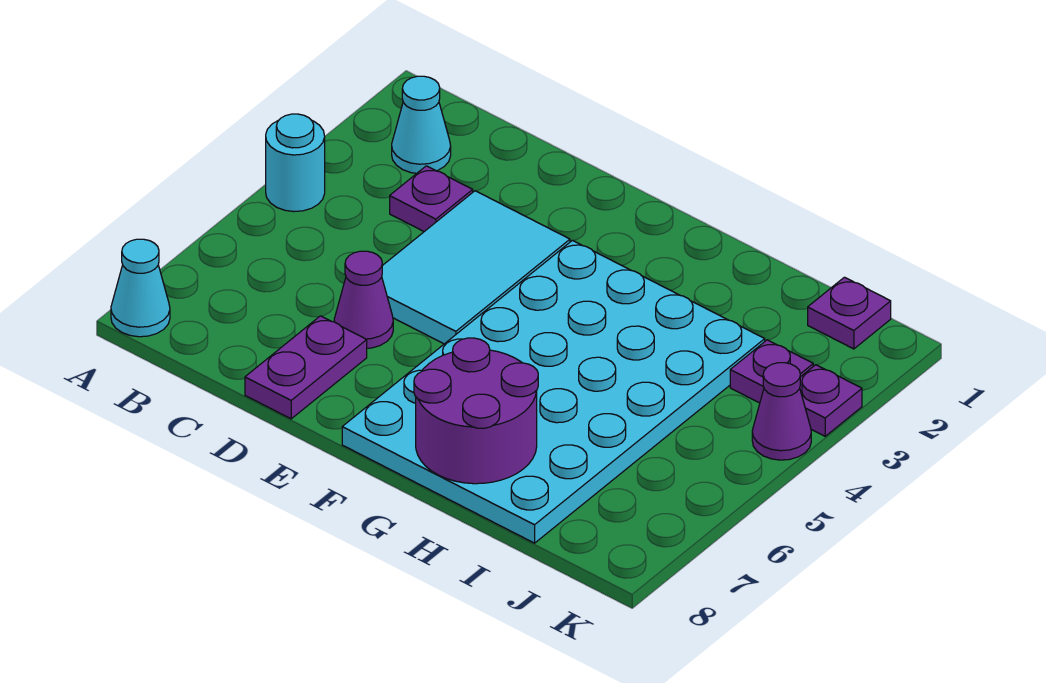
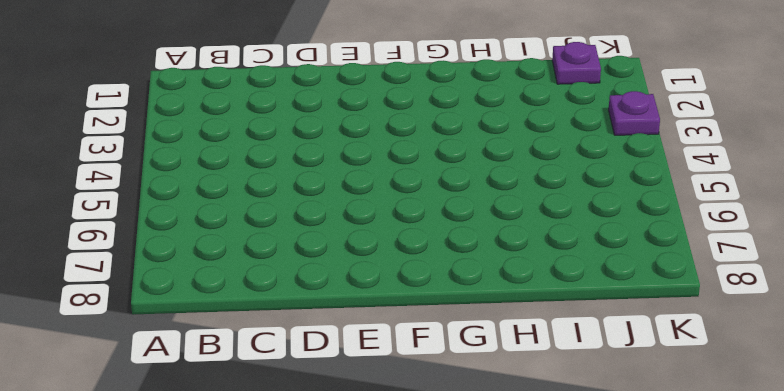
none -> cyan round brick A4 level 1
none -> cyan cone A8 level 1
none -> cyan cone B2 level 1

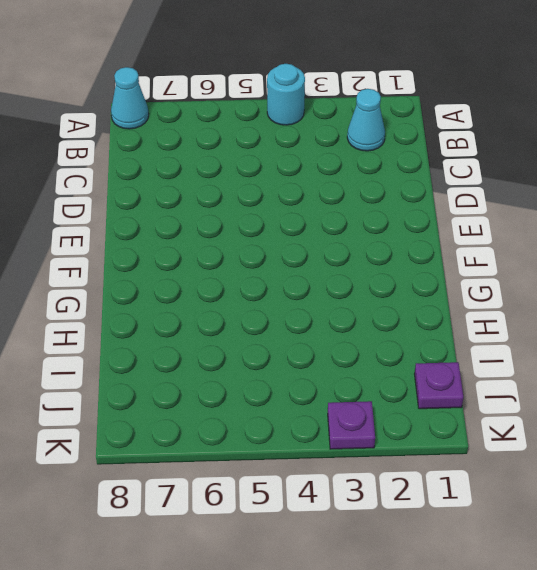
none -> purple plate C3 level 1
none -> cyan tile D3:E5 level 1
none -> purple cone D6 level 1

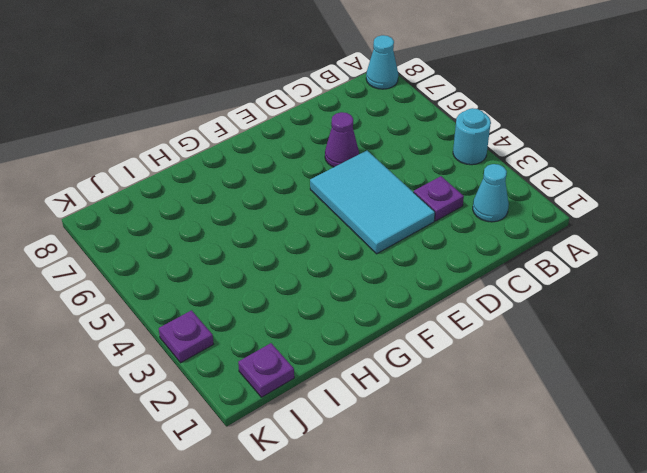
none -> purple plate D7:D8 level 1
none -> cyan plate F3:I8 level 1
none -> purple plate J3 level 1

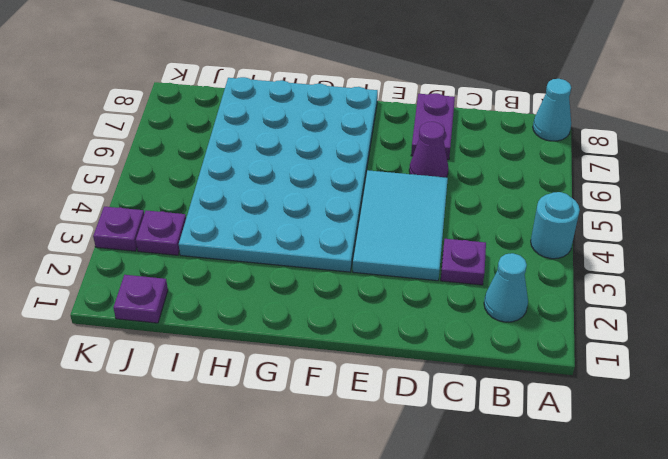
none -> purple cone K4 level 1
none -> purple round brick G7:H8 level 2

